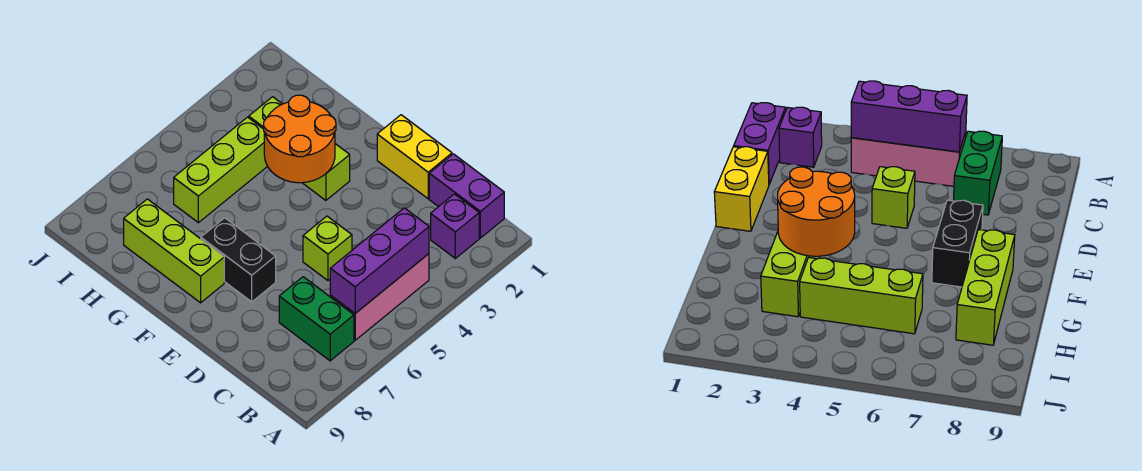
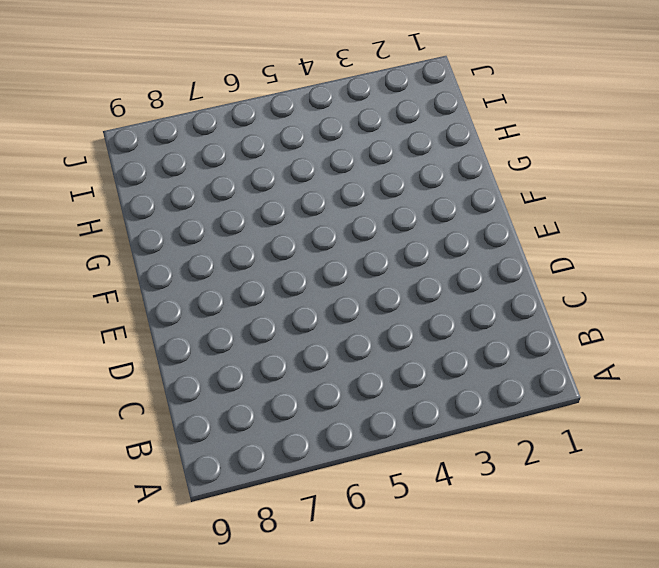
none -> purple brick B1:C1 level 1
none -> purple brick B2 level 1
none -> pink brick B4:B6 level 1

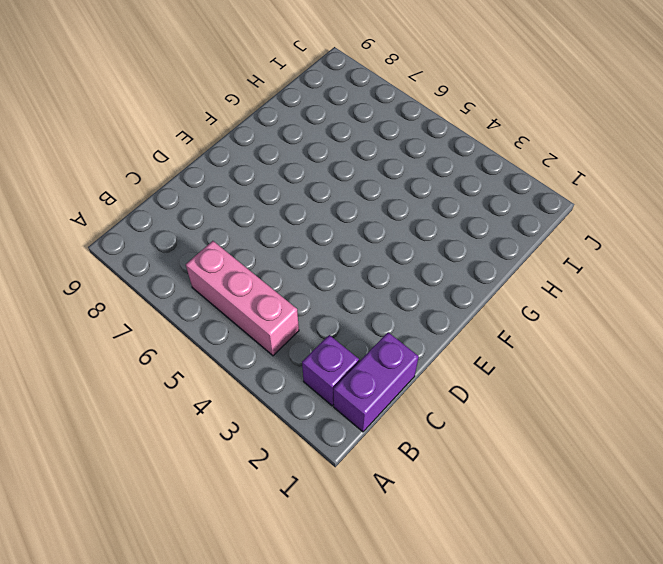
none -> green brick B7:C7 level 1
none -> yellow brick D1:E1 level 1
none -> lime brick D5 level 1

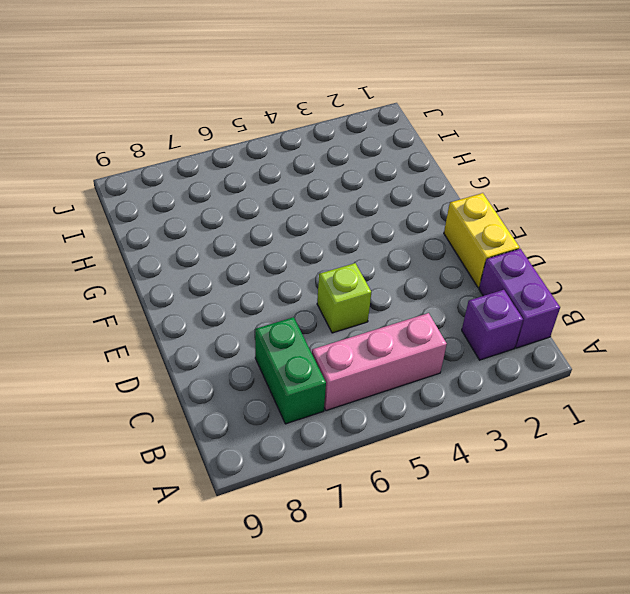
none -> black brick E7:F7 level 1
none -> lime brick F3:H3 level 1
none -> lime brick F8:H8 level 1

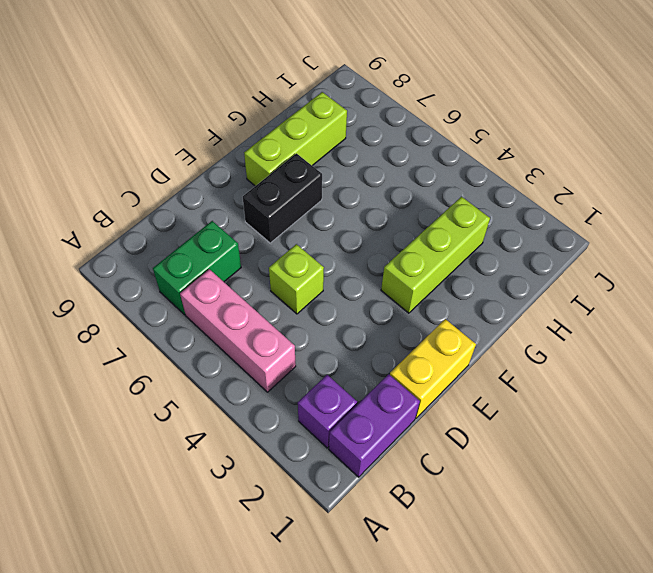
none -> lime brick H4:H6 level 1
none -> purple brick B4:B6 level 2
none -> orange round brick F3:G4 level 2

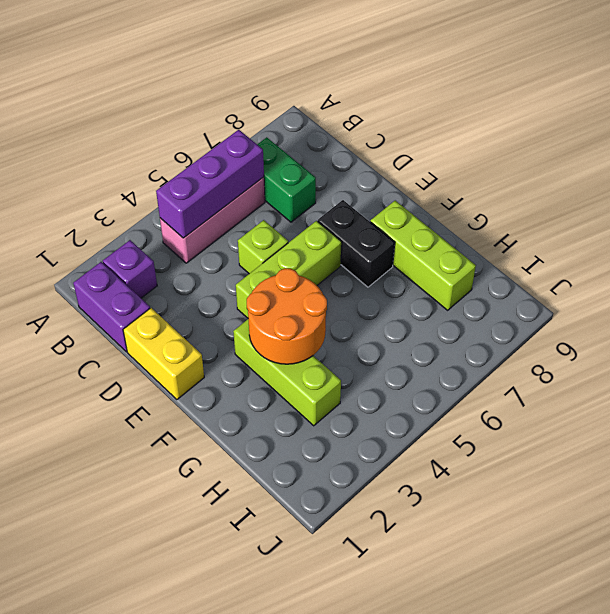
lime brick E4:E6 level 1 -> lime brick H4:H6 level 1

